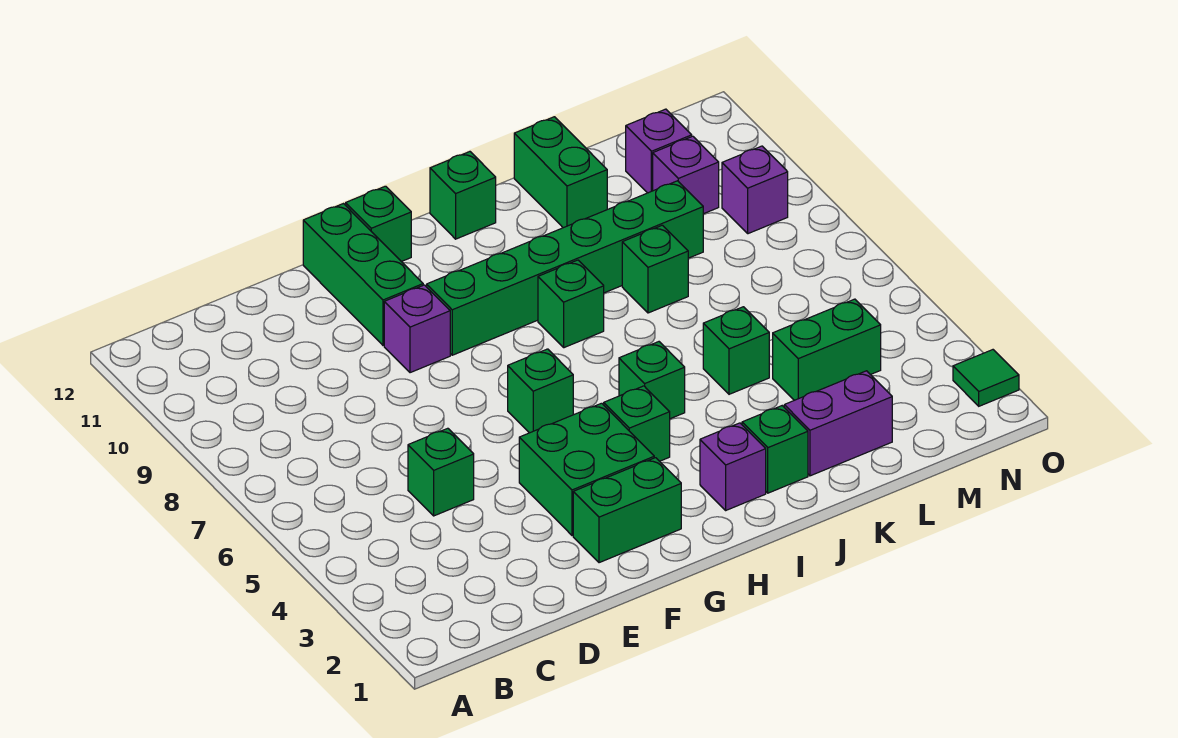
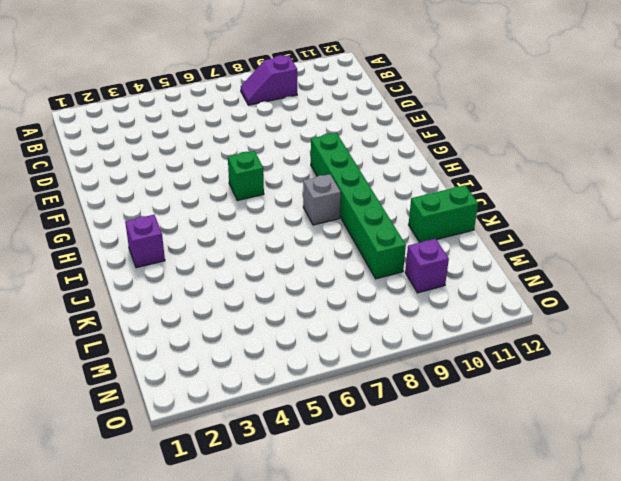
purple slope B8:B9 level 1 top 9 -> none
grey brick I8 level 1 -> green brick I8 level 1
none -> green brick D5 level 1
none -> green brick F2:G2 level 1
none -> green brick F3:G4 level 1

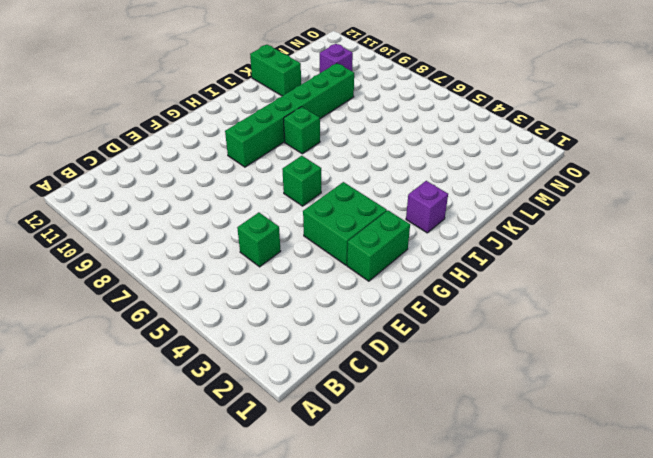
none -> purple brick F9 level 1
none -> green brick F10:F12 level 1
none -> green brick G12 level 1

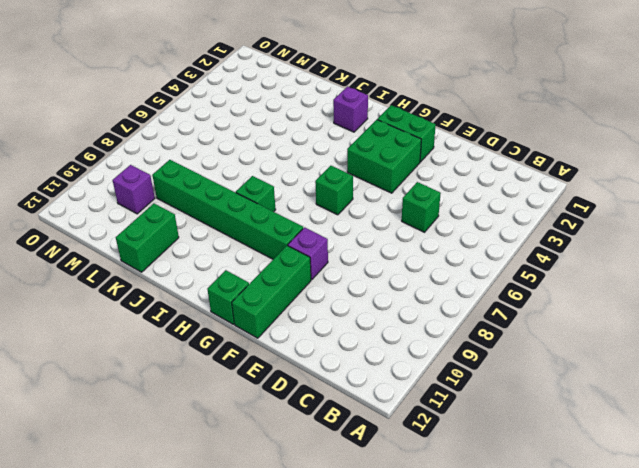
none -> green brick H4 level 1
none -> green brick I5 level 1
none -> green brick I12 level 1

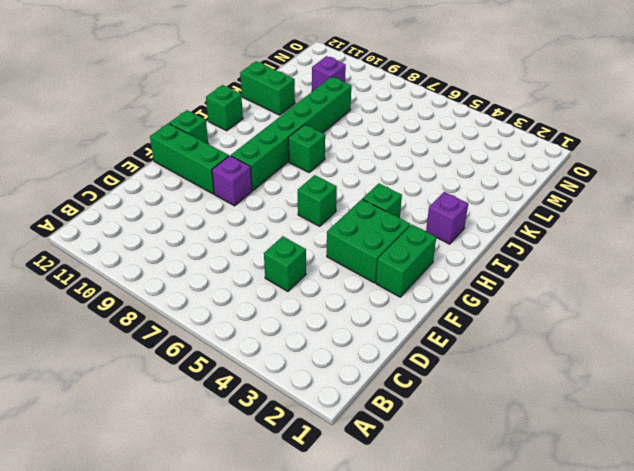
none -> green brick I5 level 1
none -> green brick J2 level 1
none -> purple brick K2:L2 level 1

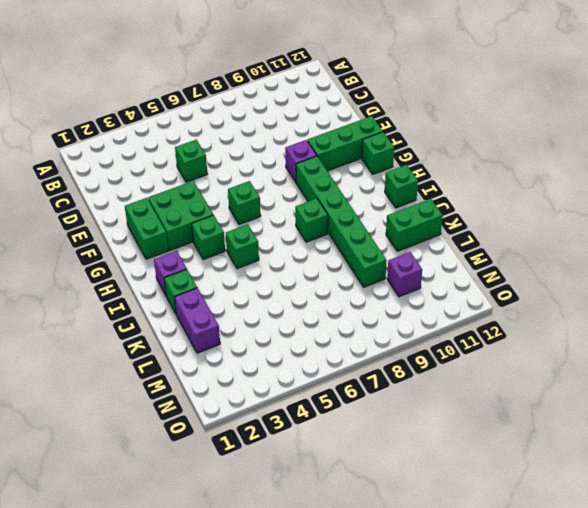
none -> green brick K5 level 1
none -> green brick K8 level 1
none -> green brick L4:M4 level 1

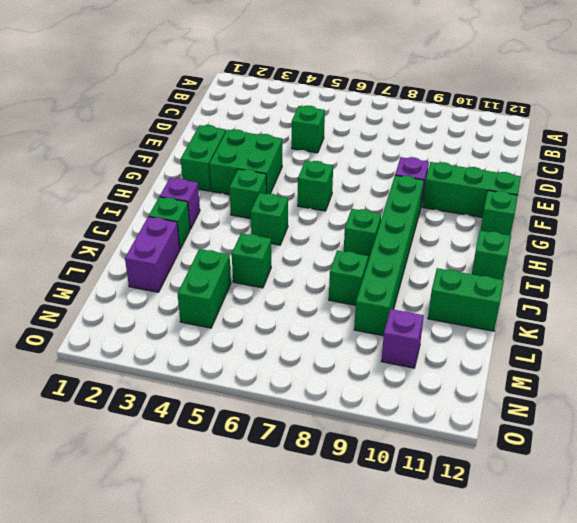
none -> purple brick M11 level 1
none -> purple brick N9 level 1
none -> green tile O2 level 1

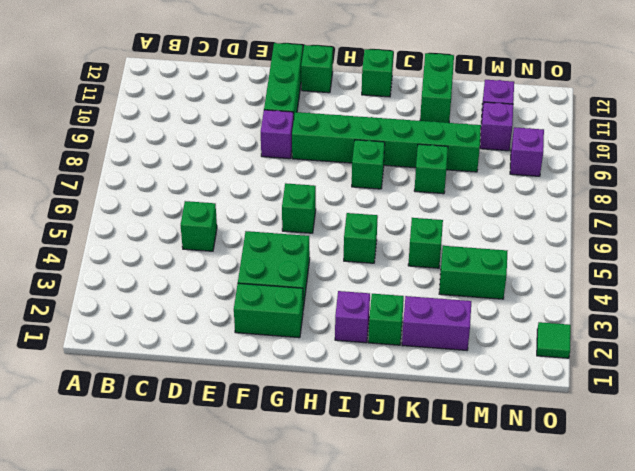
none -> green brick H4 level 1

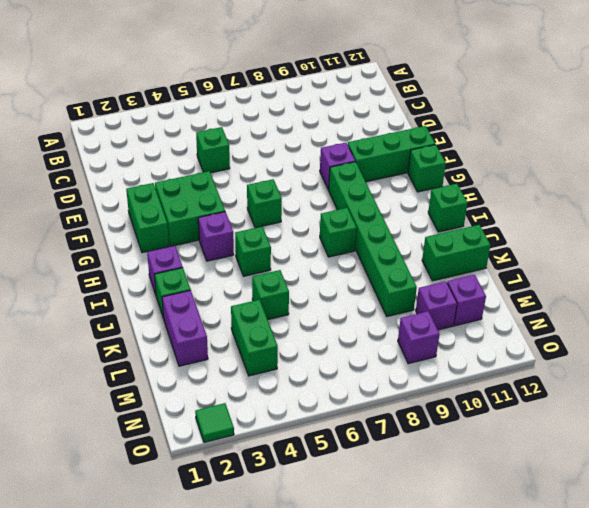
purple brick H4 level 1 -> green brick H4 level 1
none -> green brick K8 level 1

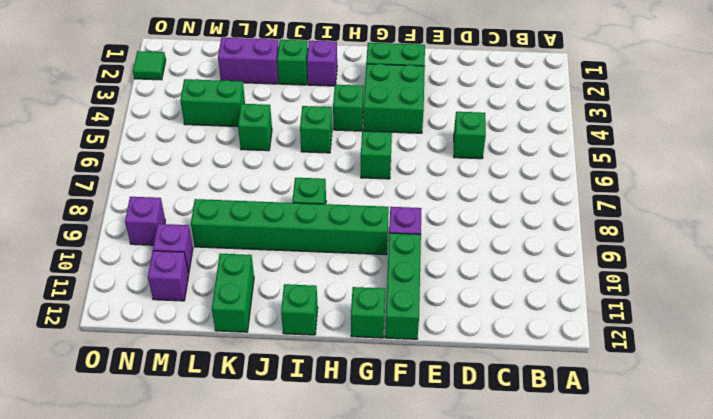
none -> green brick K8 level 1

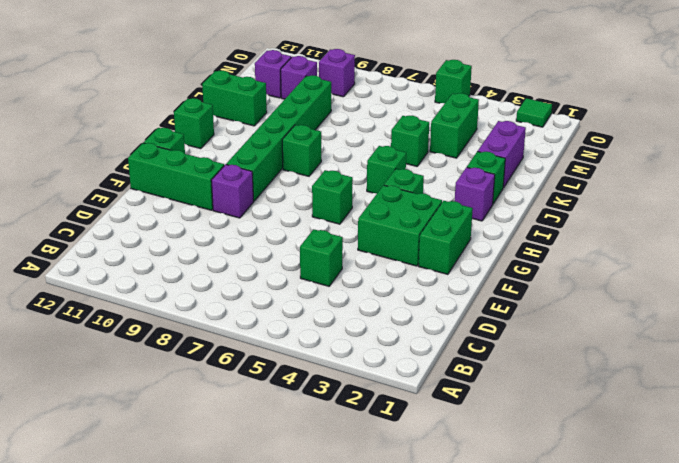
green brick O5 level 1 -> green brick K8 level 1

